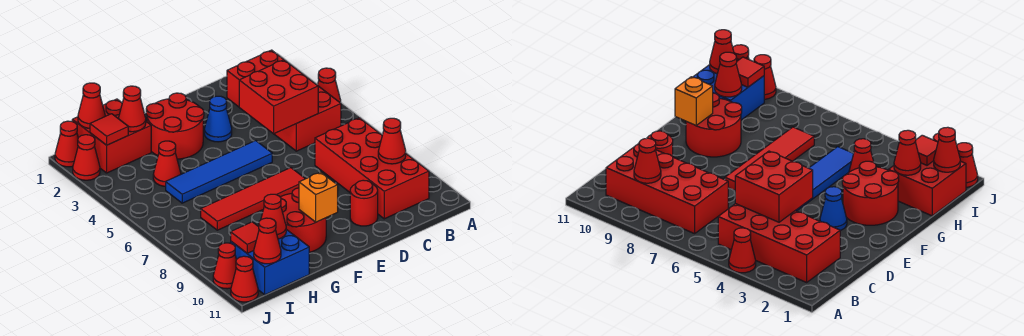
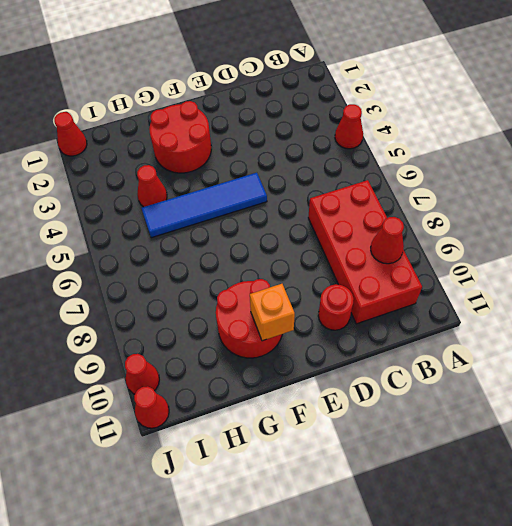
none -> red brick B2:C5 level 1
none -> blue cone E3 level 1
none -> red tile E7:H7 level 1

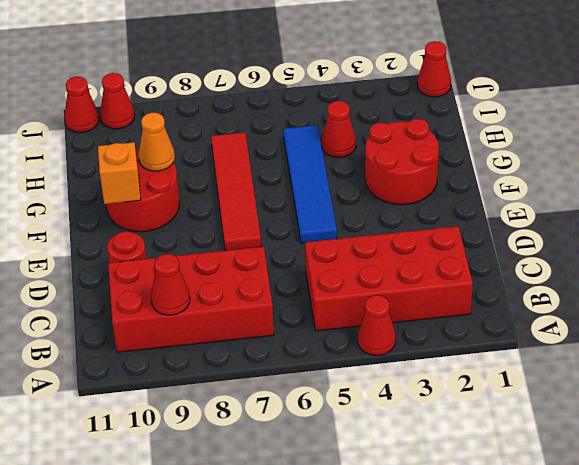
orange cone G9 level 2 -> none
none -> blue cone E3 level 1
none -> red brick H1:I2 level 1
none -> blue brick H10:I11 level 1

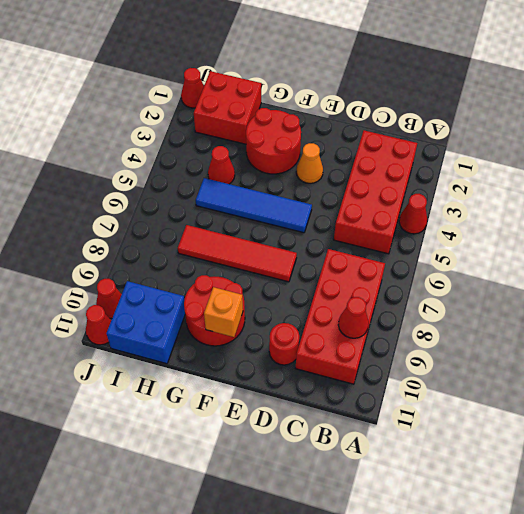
orange cone E3 level 1 -> blue cone E3 level 1
none -> red cone J2 level 1
none -> red brick C4:D5 level 2
none -> red cone H2 level 2

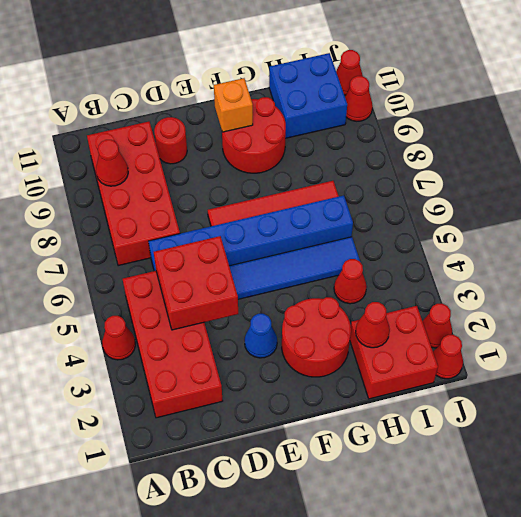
blue brick C6:H6 level 1 -> none
none -> red cone H10 level 2
none -> red cone I1 level 2
none -> red tile I2 level 2

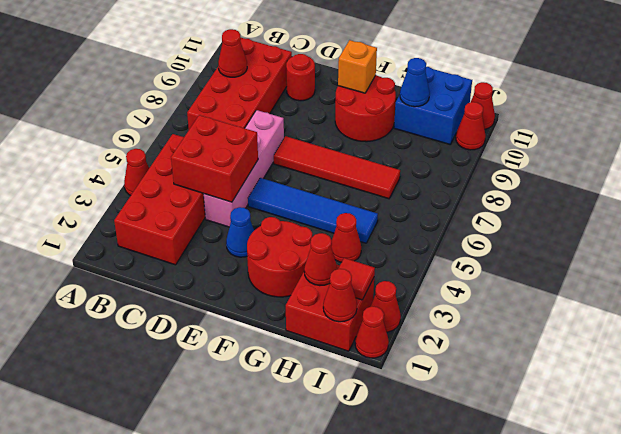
pink brick D4:D7 level 1 -> none
blue cone H10 level 2 -> red cone H10 level 2
none -> red tile I10 level 2
none -> red cone I11 level 2

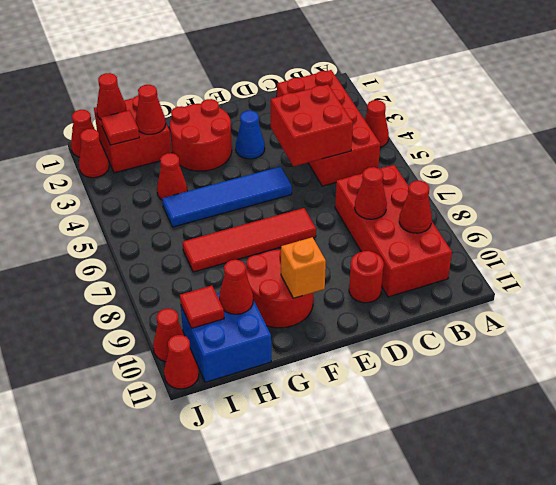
red cone C8 level 2 -> red cone I11 level 2

